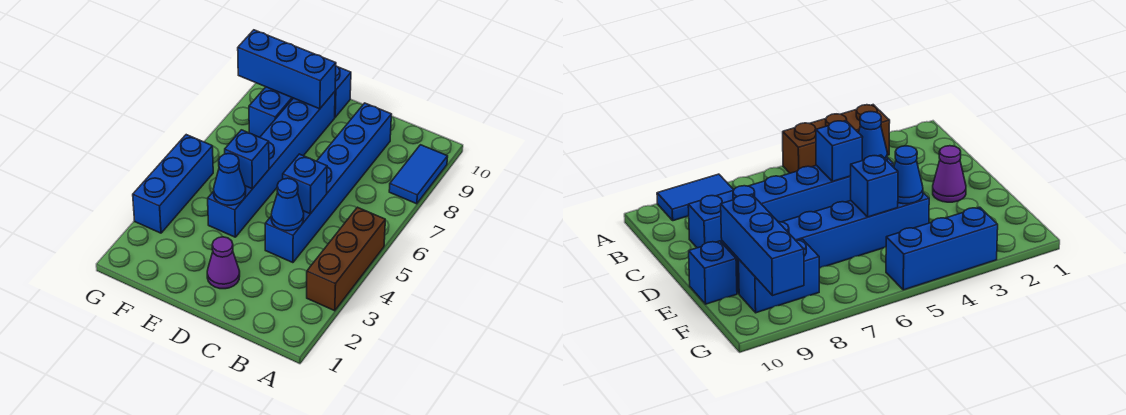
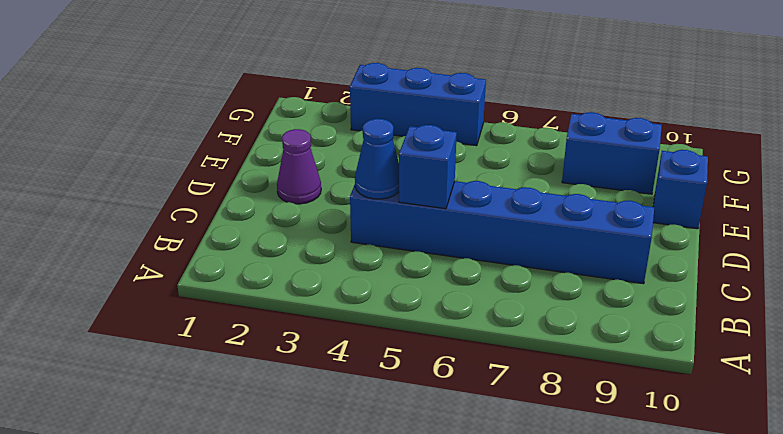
none -> brown brick A3:A5 level 1
none -> blue tile A8:A9 level 1
none -> blue brick E4:E9 level 1

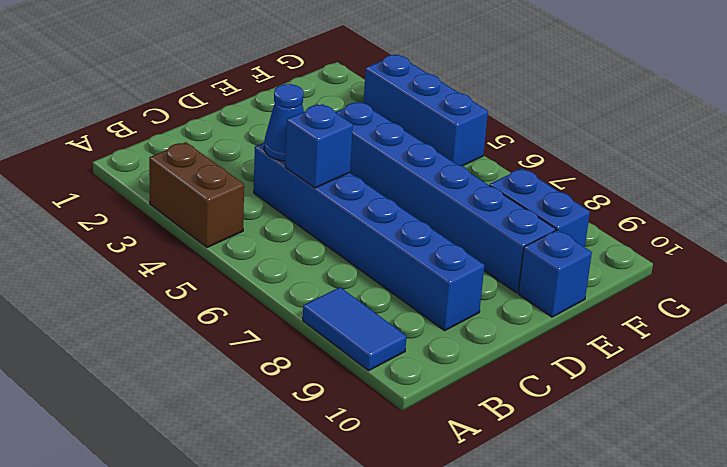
brown brick A3:A4 level 1 -> brown brick A3:A5 level 1
none -> purple cone D2 level 1
none -> blue cone E4 level 2
none -> blue brick E5 level 2

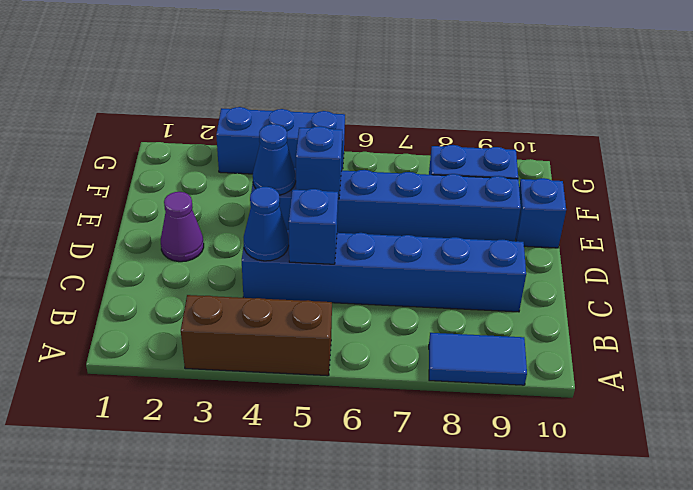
none -> blue brick E9:G9 level 2

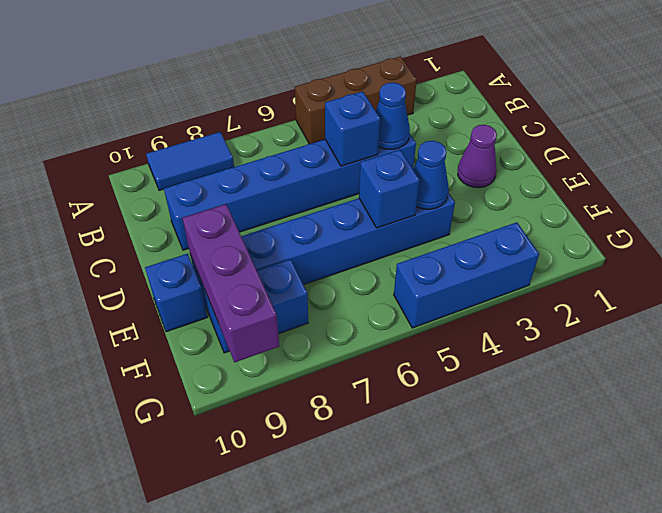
purple brick E9:G9 level 2 -> blue brick E9:G9 level 2

